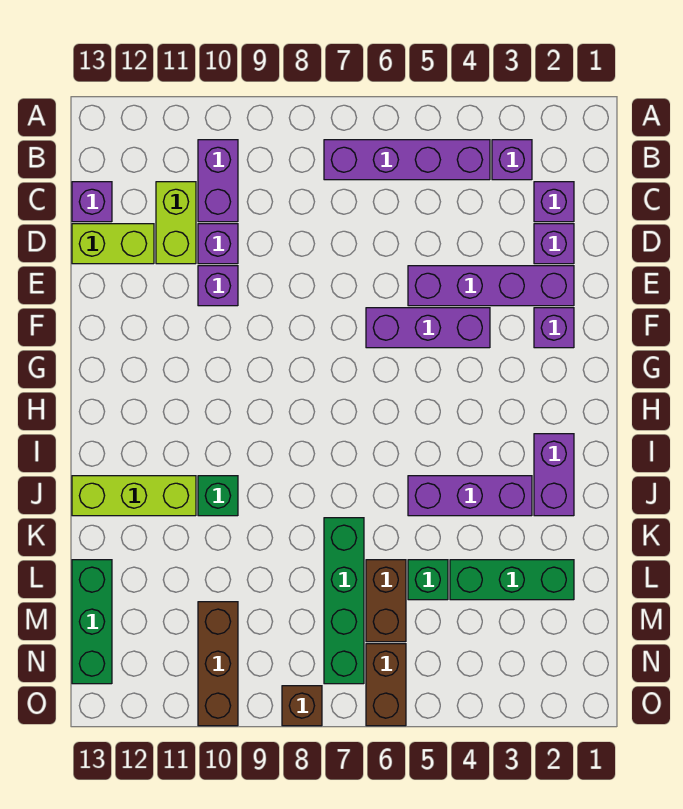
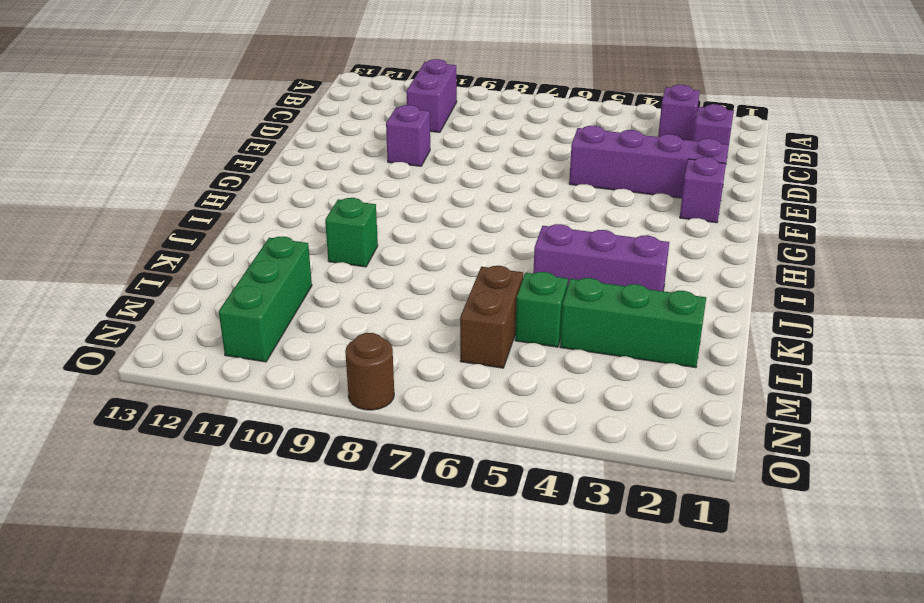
green brick L11:N11 level 1 -> green brick L13:N13 level 1
brown round brick O8 level 1 -> brown brick O8 level 1
none -> purple brick B4:B7 level 1
none -> lime brick C11:D11 level 1
none -> purple brick C13 level 1

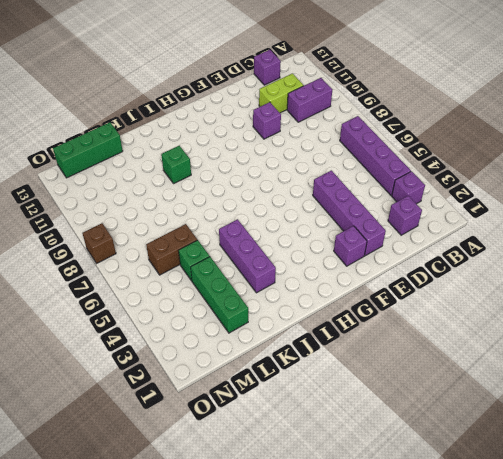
none -> purple brick D2 level 1
none -> purple brick D10 level 1
none -> lime brick D12:D13 level 1

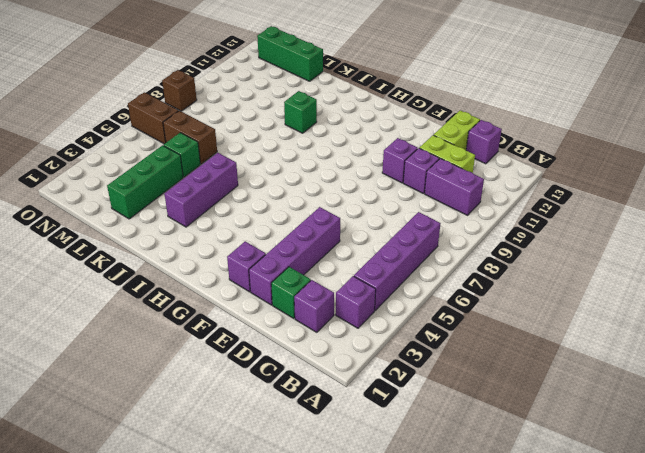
green brick D2 level 1 -> purple brick D2 level 1
none -> purple brick F4:F6 level 1
none -> purple brick I2:J2 level 1
none -> lime brick J11:J13 level 1

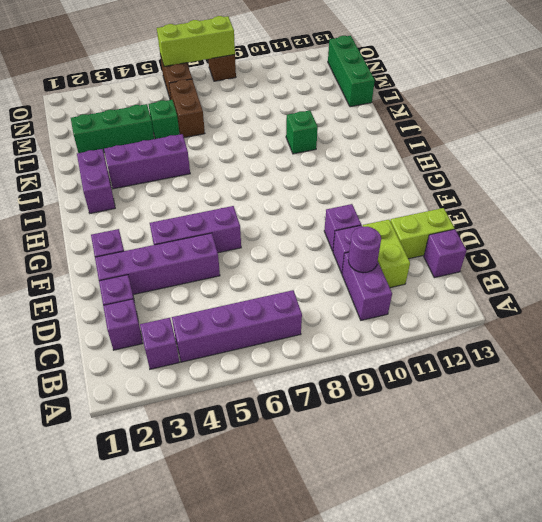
purple round brick C10 level 2 -> none
lime brick O6:O8 level 2 -> lime brick J11:J13 level 1
none -> green brick K7:N7 level 1
none -> brown brick M10:O10 level 1

